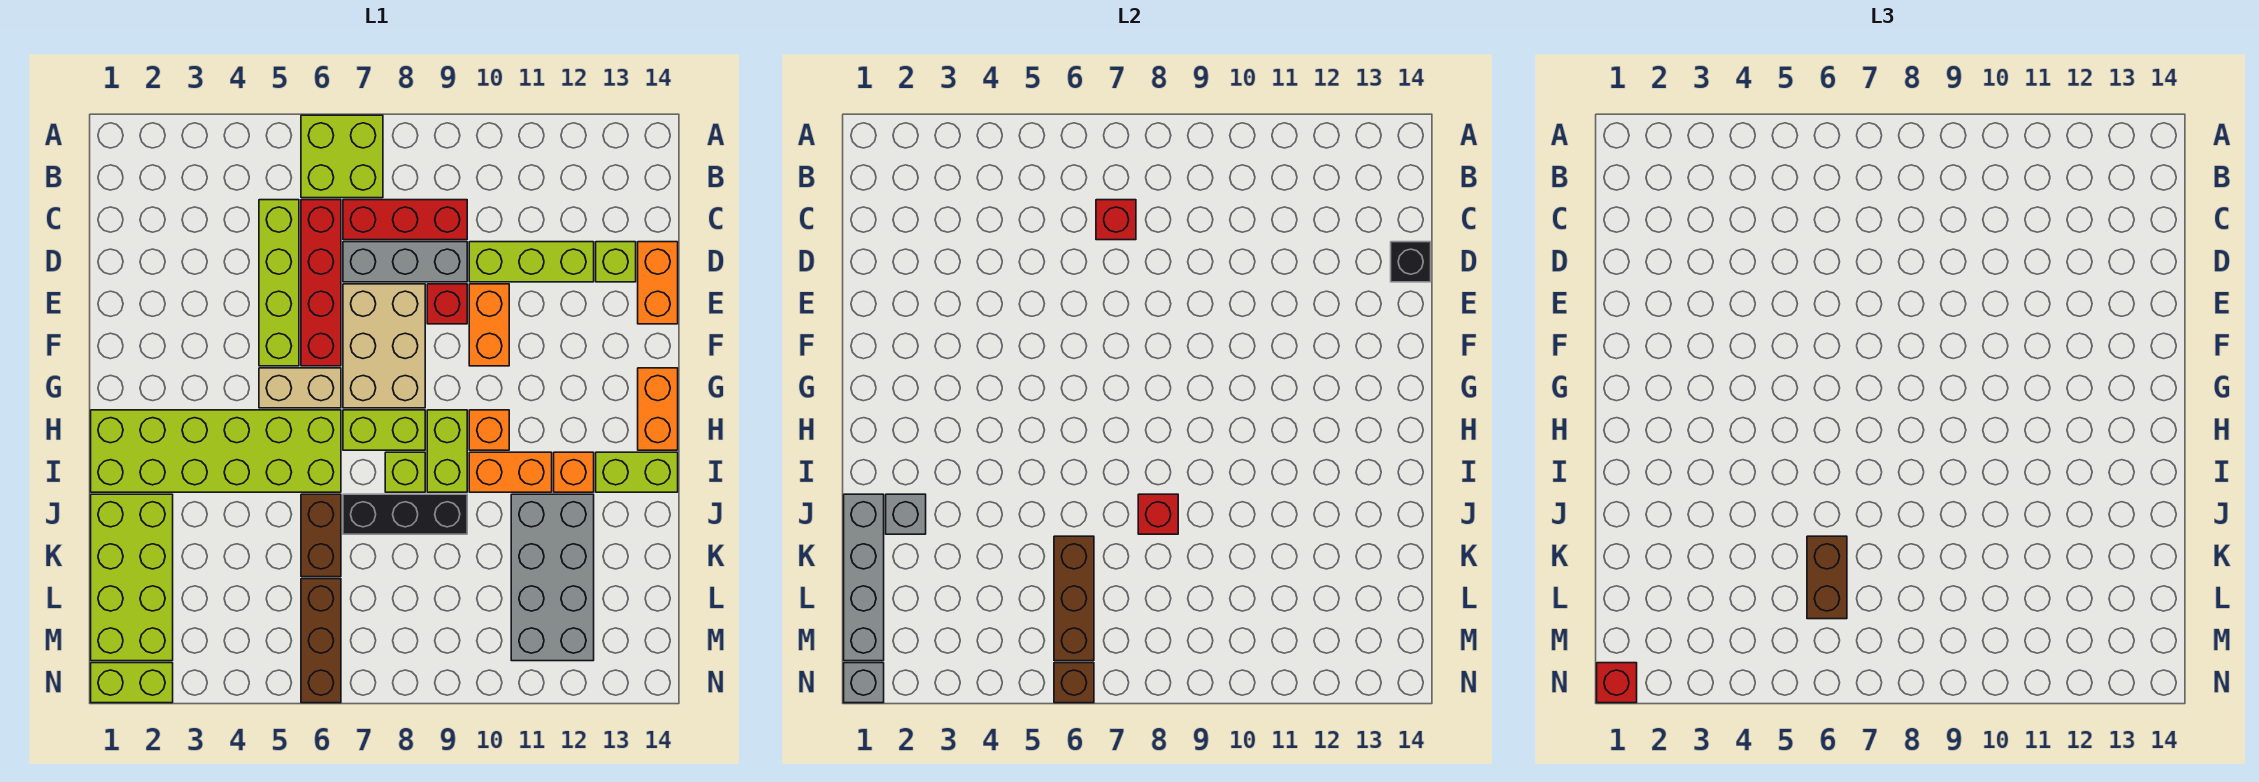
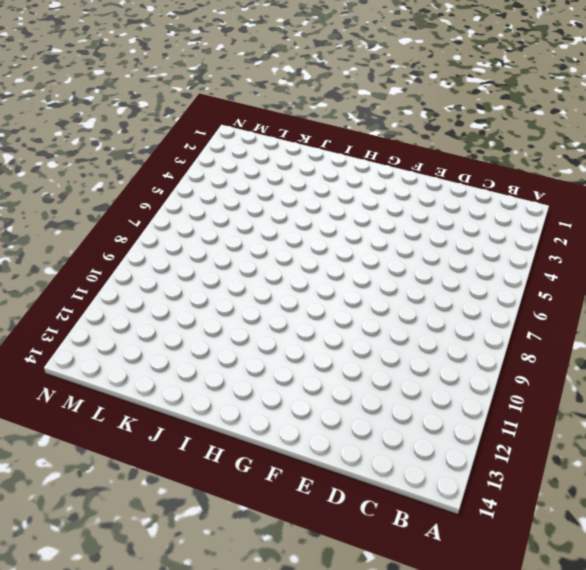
none -> lime brick A6:B7 level 1
none -> lime brick C5:F5 level 1
none -> red brick C6:F6 level 1
none -> red brick C7:C9 level 1

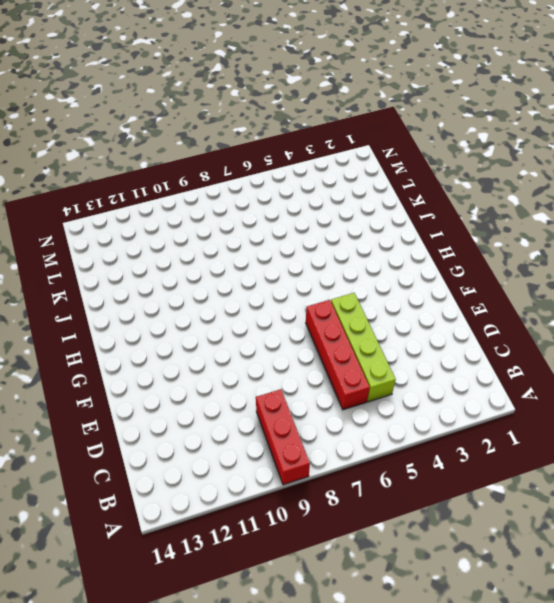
red brick A9:C9 level 1 -> red brick C7:C9 level 1
none -> lime brick A6:B7 level 1
none -> grey brick D7:D9 level 1
none -> lime brick D10:D12 level 1
none -> lime brick D13 level 1

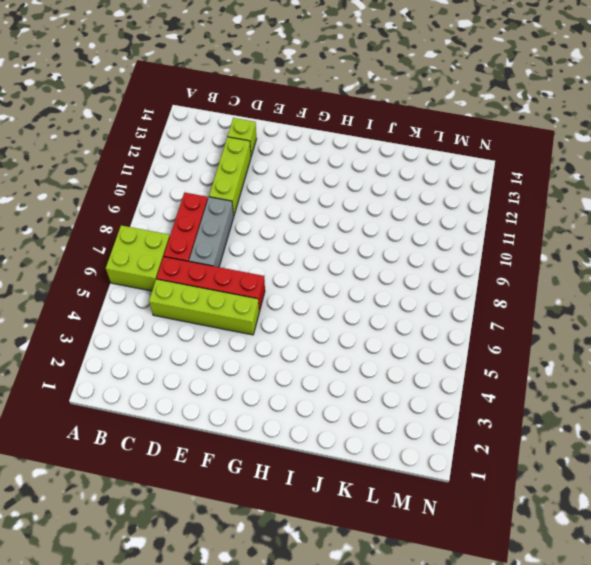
none -> orange brick D14:E14 level 1
none -> tan brick E7:G8 level 1
none -> red brick E9 level 1
none -> orange brick E10:F10 level 1

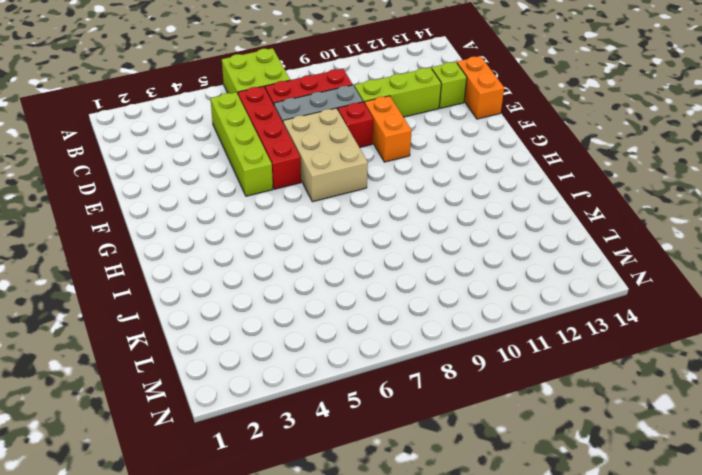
none -> tan brick G5:G6 level 1
none -> orange brick G14:H14 level 1
none -> lime brick H1:I6 level 1
none -> lime brick H7:H8 level 1

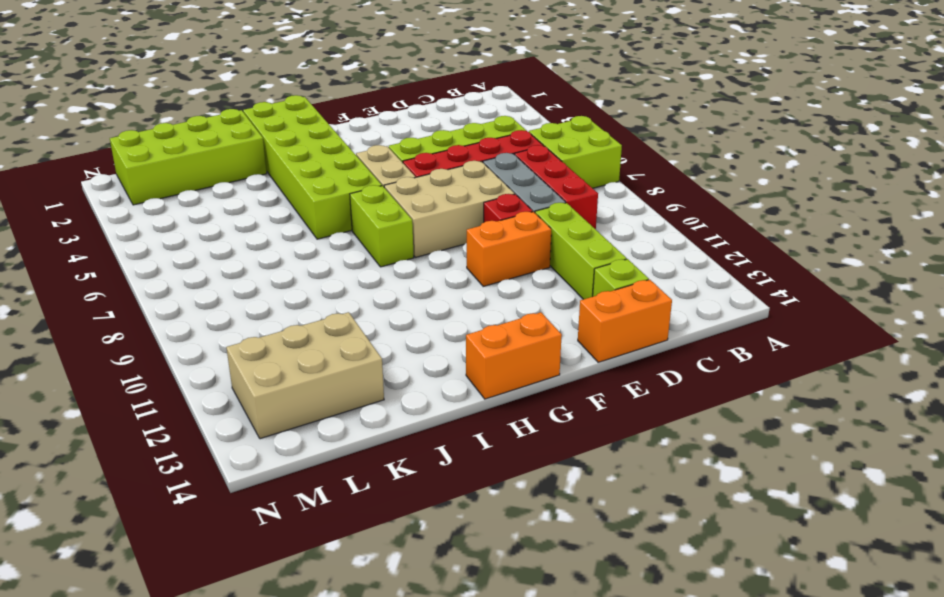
tan brick K12:M13 level 1 -> grey brick J11:M12 level 1
none -> lime brick H9:I9 level 1
none -> orange brick H10 level 1
none -> lime brick I8 level 1
none -> orange brick I10:I11 level 1

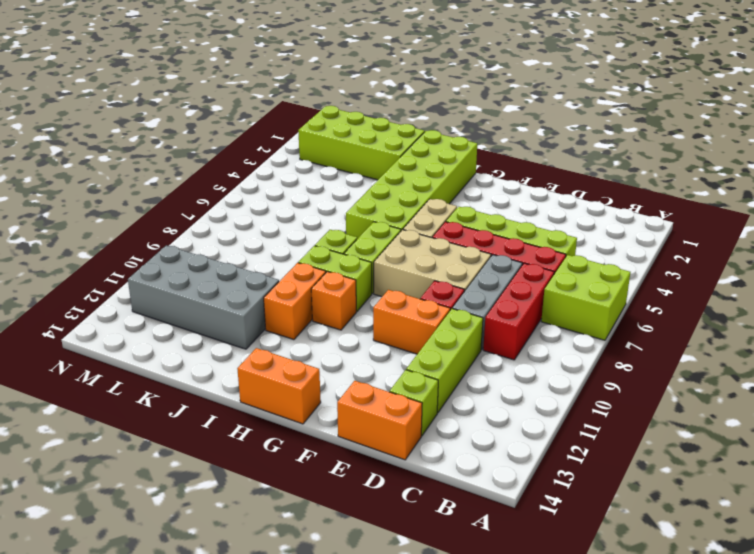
none -> orange brick I12 level 1
none -> lime brick I13:I14 level 1
none -> brown brick J6:K6 level 1
none -> black brick J7:J9 level 1

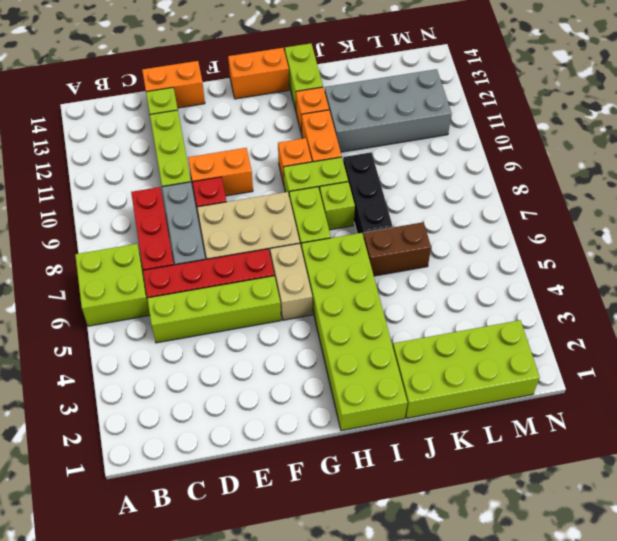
none -> brown brick L6:N6 level 1
none -> lime brick N1:N2 level 1
none -> red brick C7 level 2
none -> black brick D14 level 2

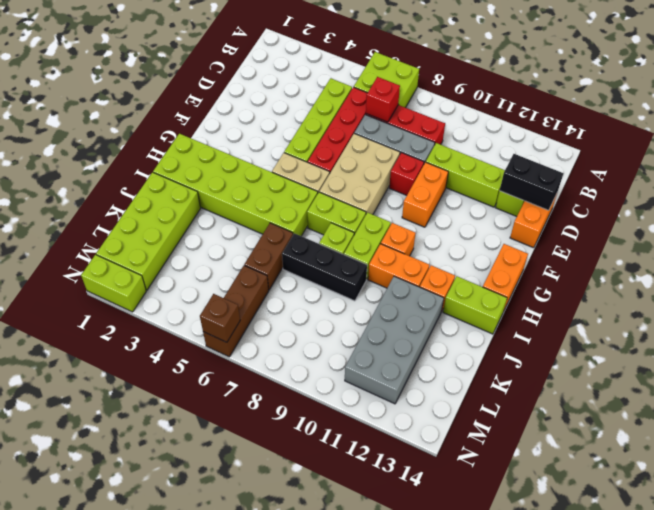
black brick D13:D14 level 2 -> black brick D14 level 2
none -> grey brick J1:M1 level 2
none -> grey brick J2 level 2
none -> red brick J8 level 2
none -> brown brick K6:M6 level 2

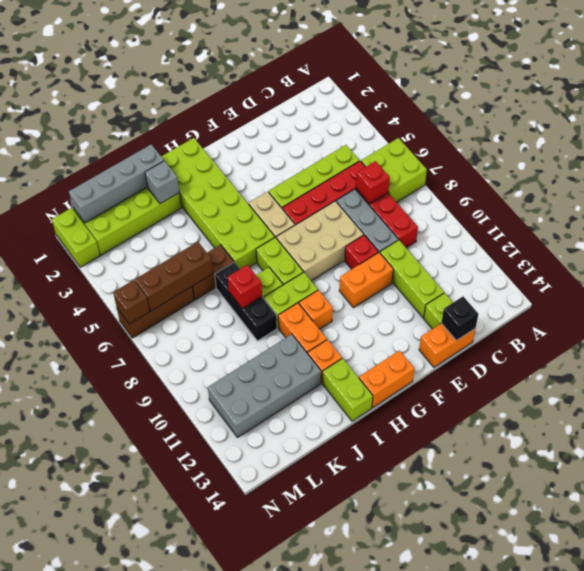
none -> grey brick N1 level 2
none -> brown brick K6:L6 level 3
none -> red brick N1 level 3

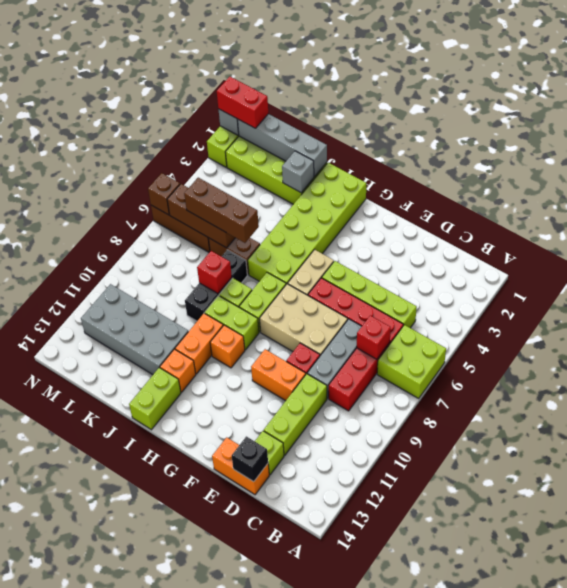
brown brick J6:L6 level 3 -> brown brick K6:L6 level 3
red brick M1:N1 level 3 -> red brick N1 level 3
none -> orange brick G14:H14 level 1

